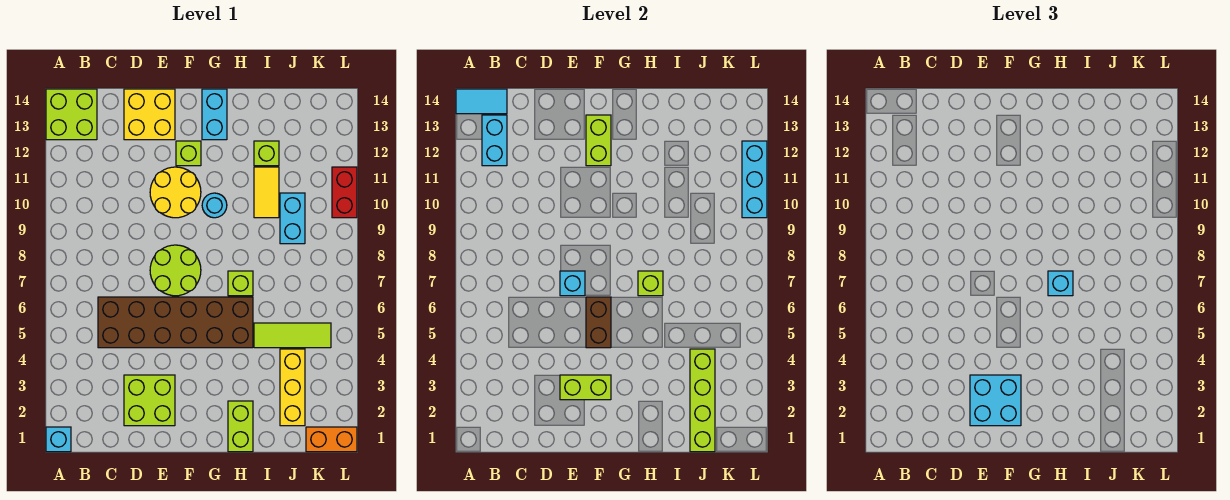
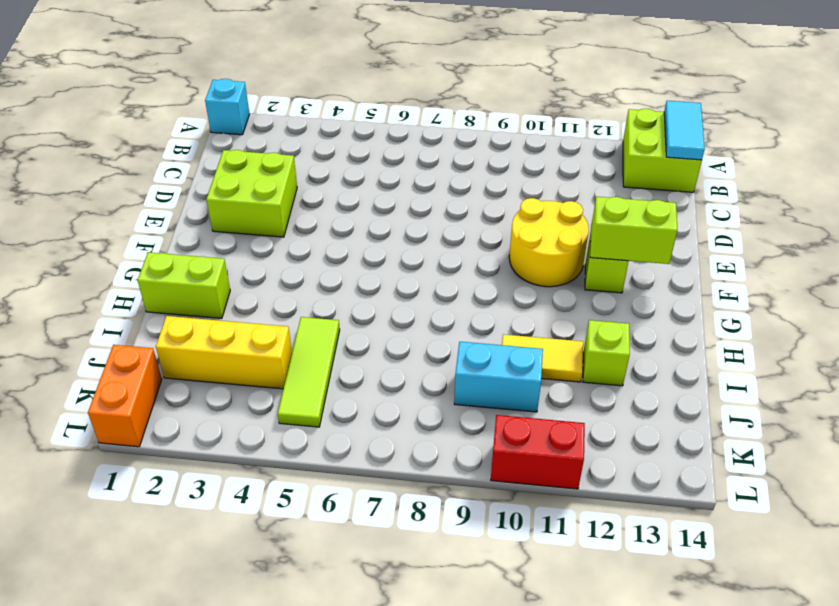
none -> brown brick C5:H6 level 1
none -> yellow brick D13:E14 level 1
none -> lime round brick E7:F8 level 1
none -> cyan round brick G10 level 1

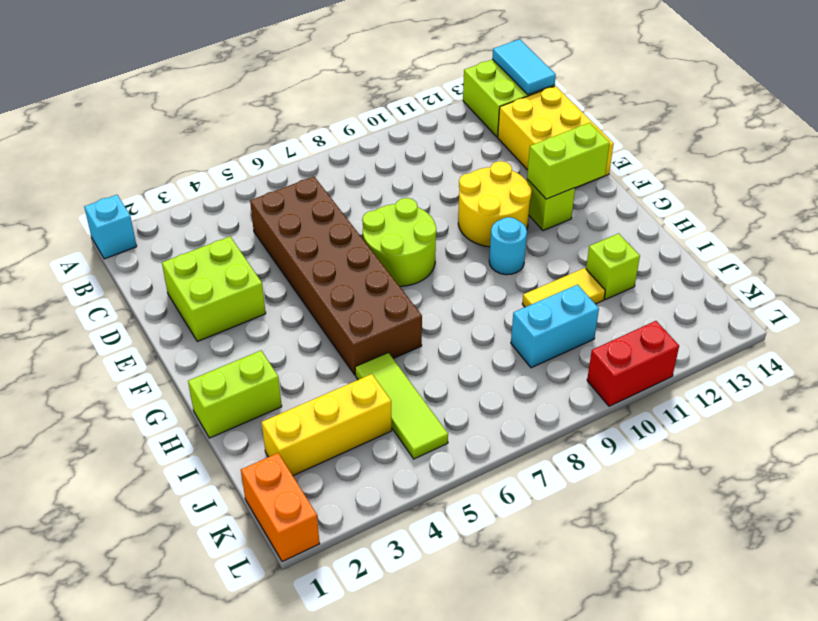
yellow brick C13:E14 level 1 -> yellow brick D13:E14 level 1
none -> cyan brick G13:G14 level 1
none -> lime brick H7 level 1
none -> cyan brick B12:B13 level 2
none -> lime brick E3:F3 level 2

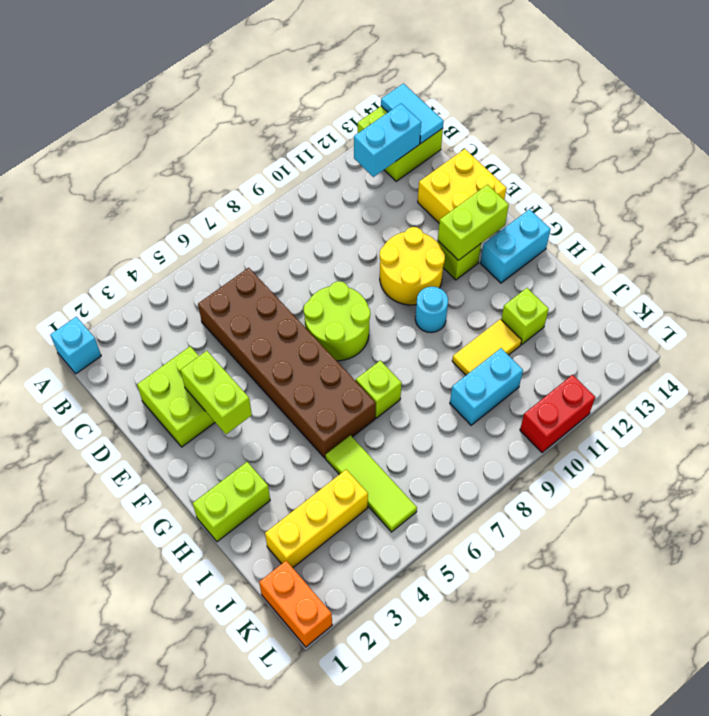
none -> cyan brick E7 level 2
none -> brown brick F5:F6 level 2
none -> lime brick H7 level 2
none -> lime brick J1:J4 level 2

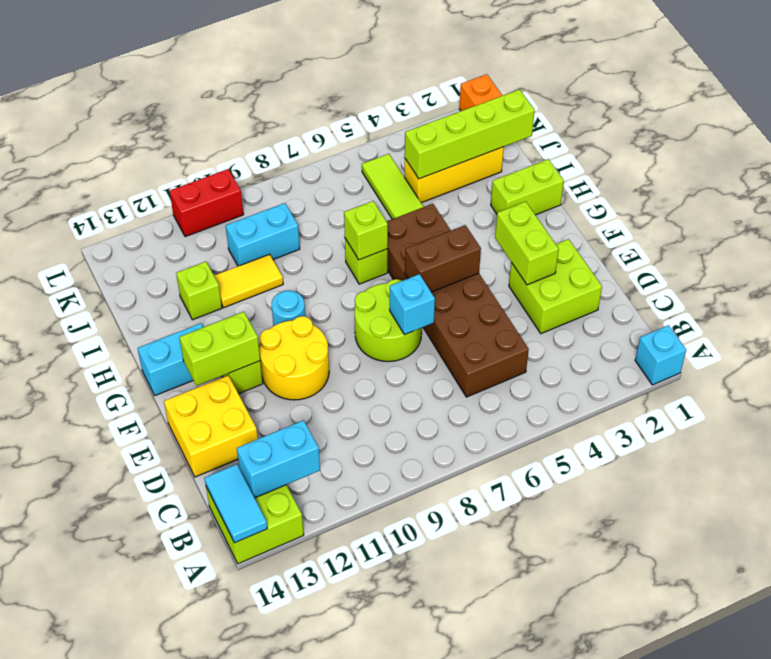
none -> cyan brick L10:L12 level 2
none -> cyan brick E2:F3 level 3
none -> cyan brick H7 level 3

